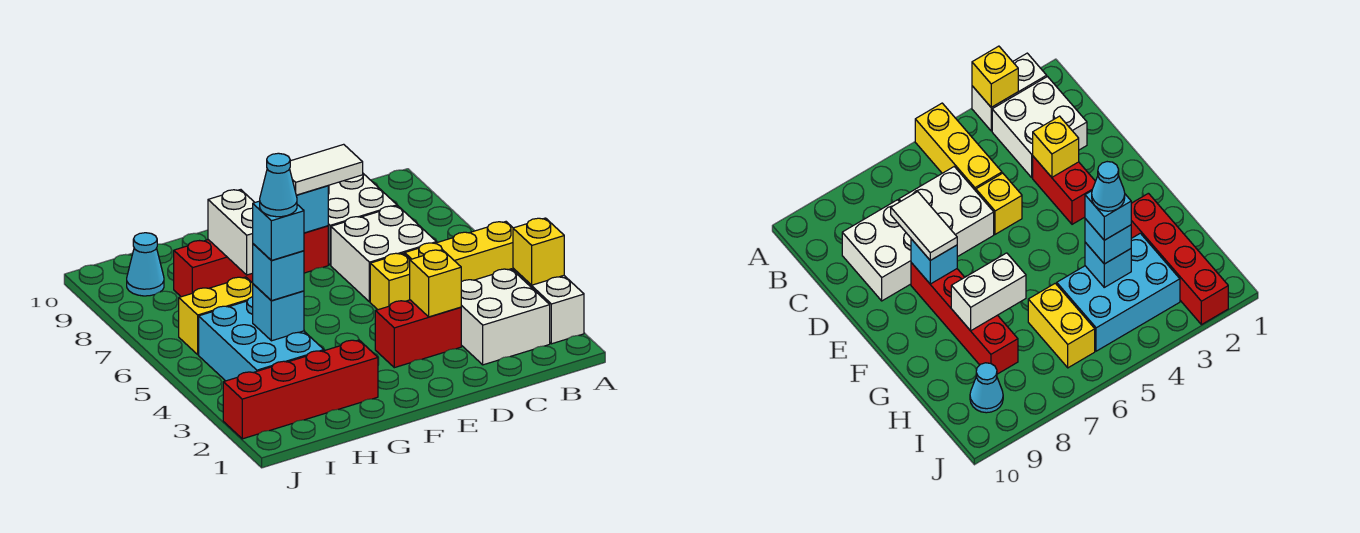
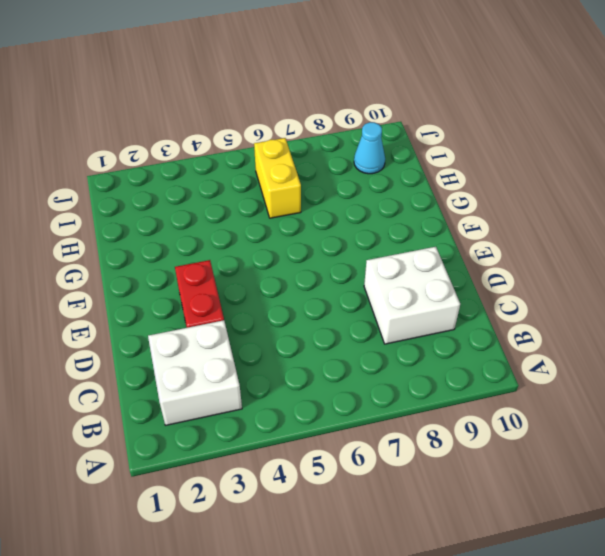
none -> white brick A2:A3 level 1
none -> yellow brick A5:C5 level 1
none -> white brick C6:D7 level 1

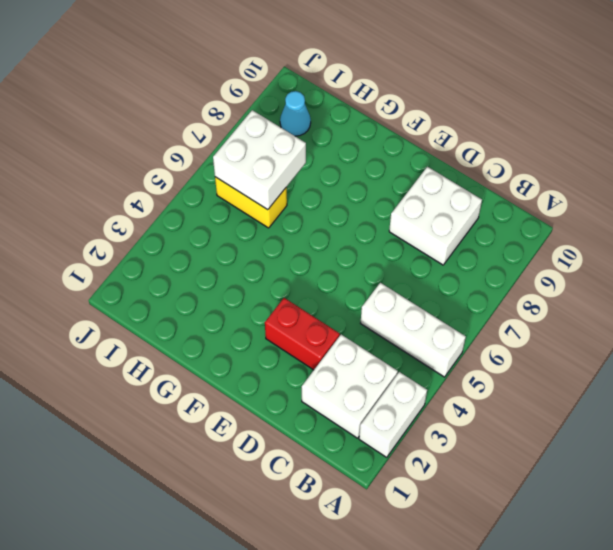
white brick A5:C5 level 1 -> yellow brick A5:C5 level 1
white brick H6:I7 level 2 -> white brick C6:D7 level 1
none -> yellow brick D5 level 1
none -> red brick E8:H8 level 1
none -> red brick G2:J2 level 1

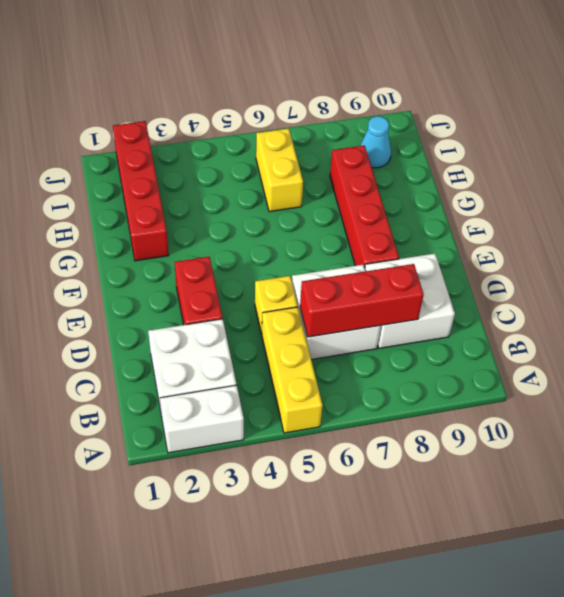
red brick C6:C8 level 2 -> none
none -> cyan brick H3:I5 level 1
none -> yellow brick A3 level 2
none -> yellow brick D3 level 2

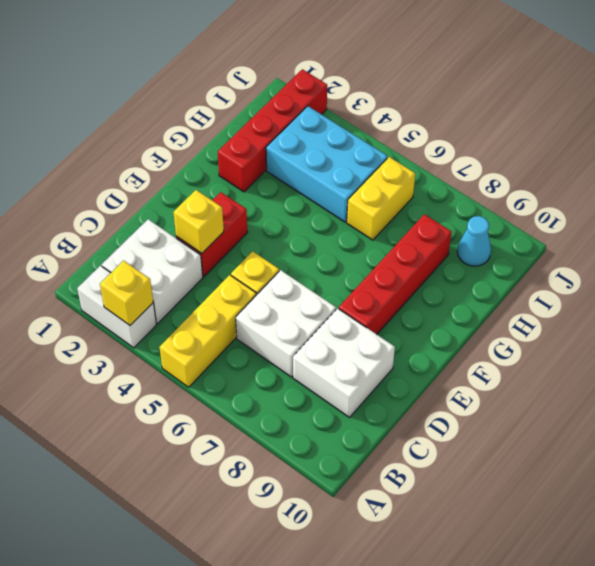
none -> cyan brick E8 level 2
none -> white brick G7:G8 level 2
none -> cyan brick H4 level 2

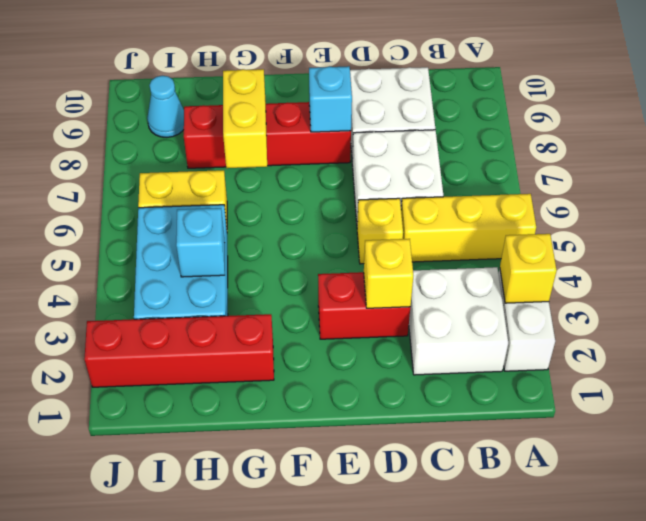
yellow brick G7:G8 level 2 -> white brick G7:G8 level 2
none -> white tile D8:E8 level 3
none -> cyan brick H4 level 3
none -> cyan brick H4 level 4

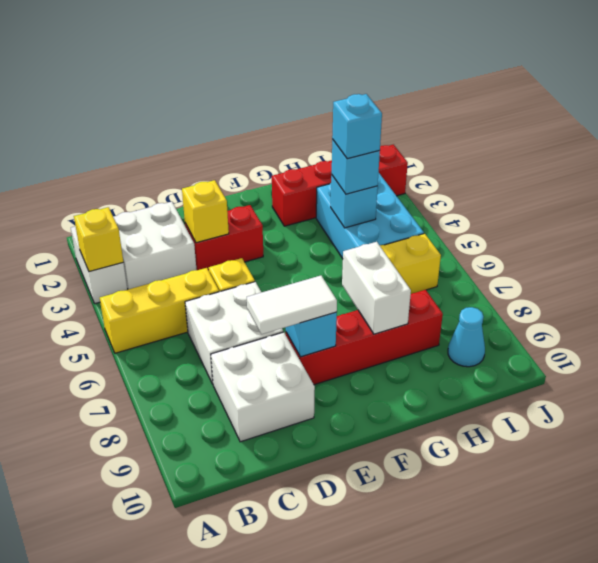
none -> cyan cone H4 level 5

